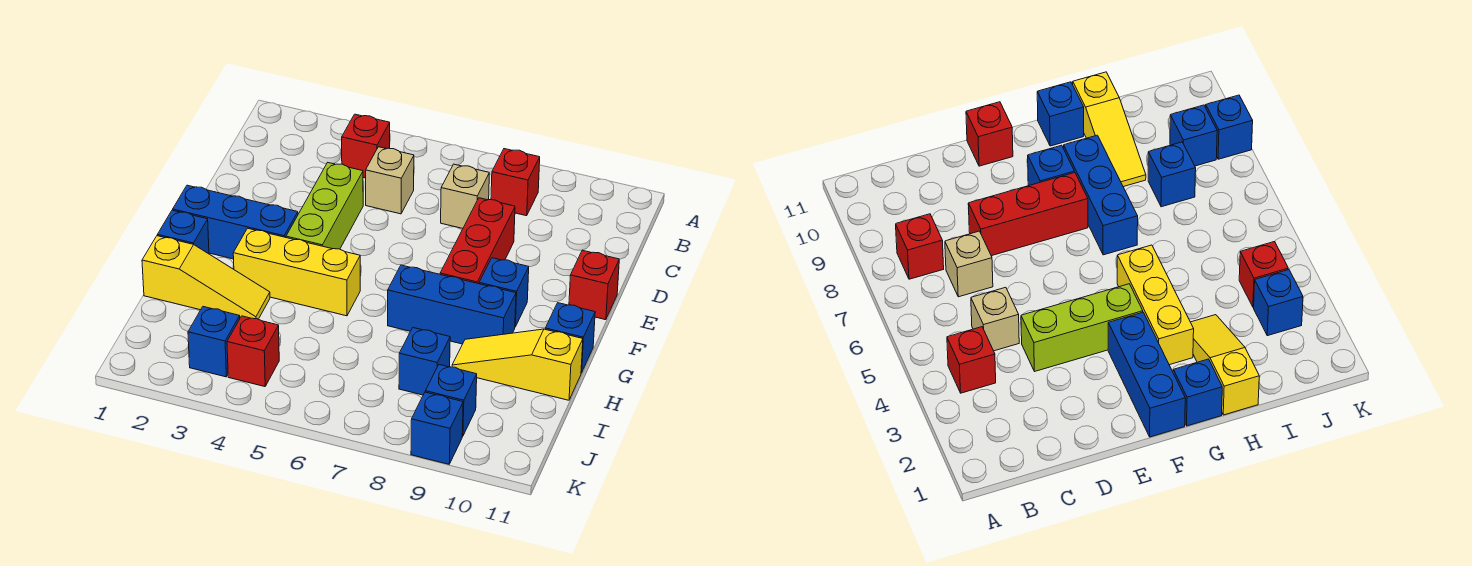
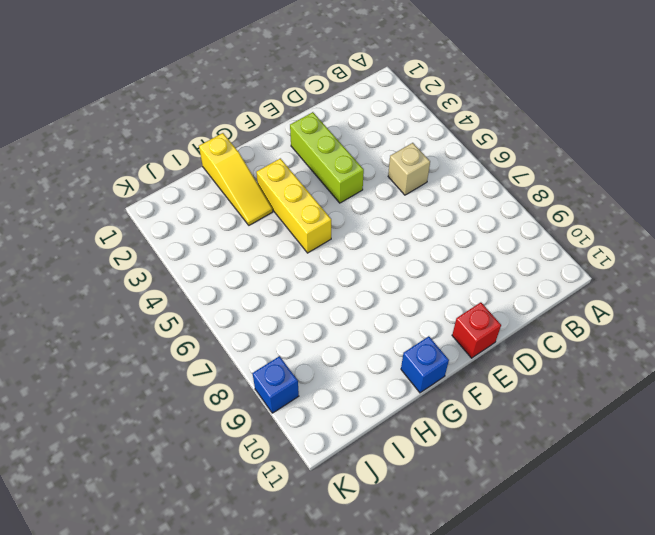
lime brick E2:E4 level 1 -> lime brick D4:F4 level 1
none -> red brick B4 level 1
none -> red brick B8 level 1
none -> tan brick C7 level 1

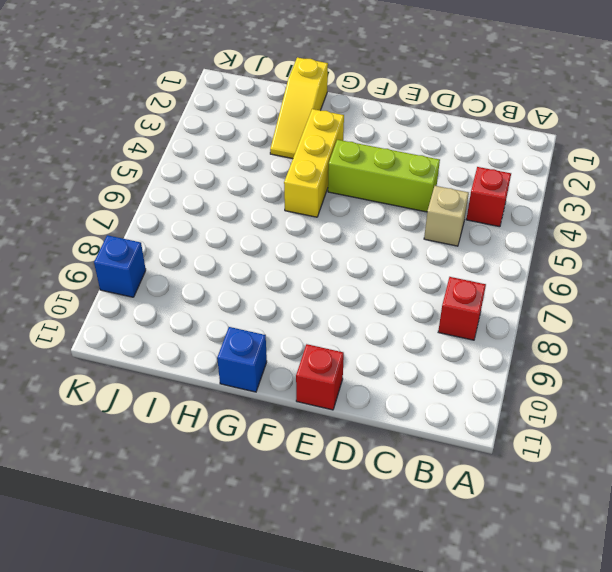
none -> tan brick C7 level 1
none -> red brick D8:F8 level 1
none -> blue brick F1:F3 level 1

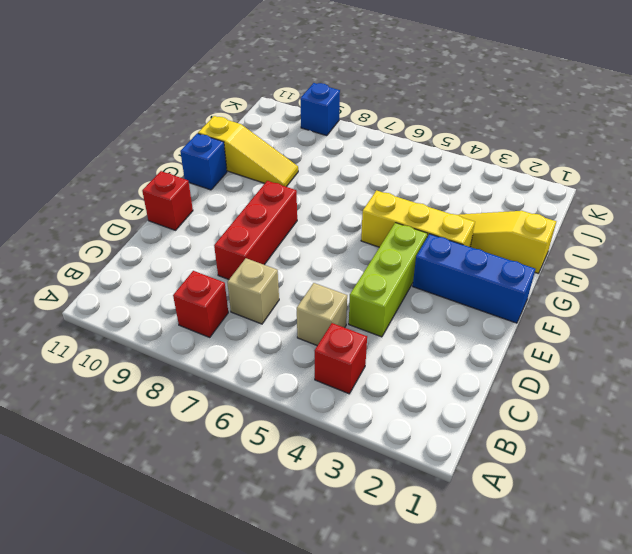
none -> blue brick F9 level 1
none -> blue brick G1 level 1
none -> blue brick G7:G9 level 1

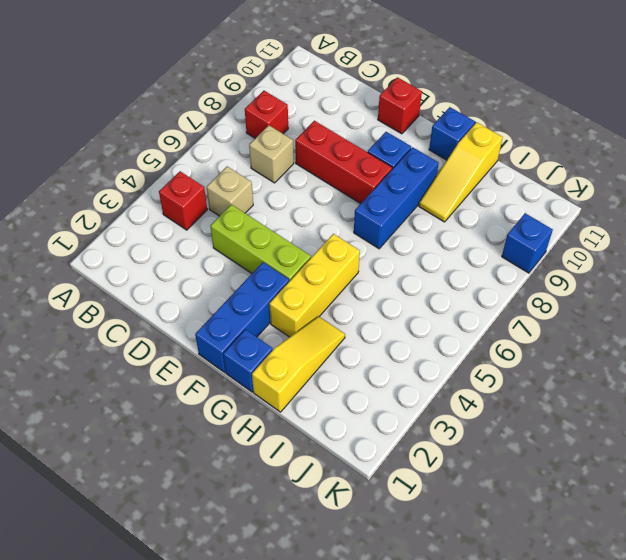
none -> blue brick I8 level 1
none -> blue brick J3 level 1
none -> red brick J4 level 1

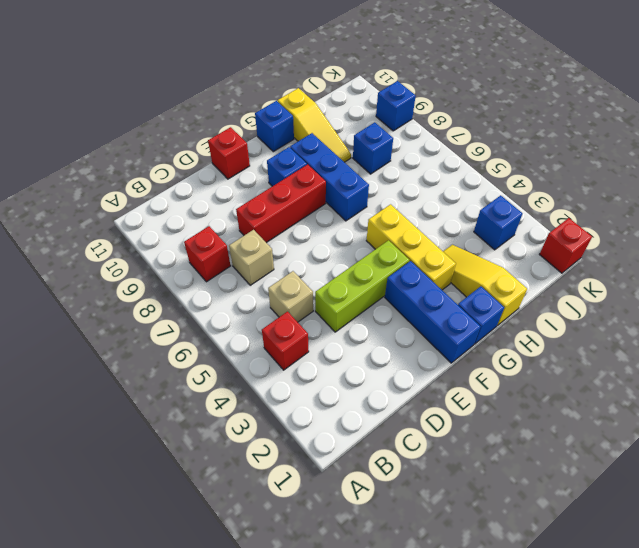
red brick K1 level 1 -> red brick J4 level 1
none -> blue brick J9 level 1

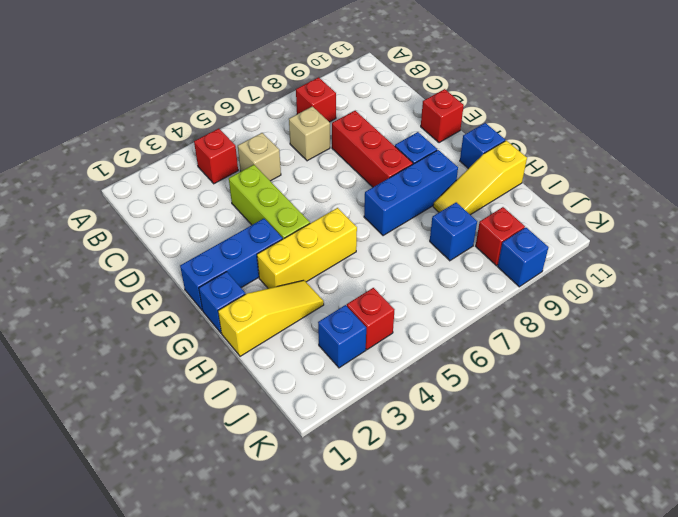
red brick J9 level 1 -> blue brick J9 level 1

